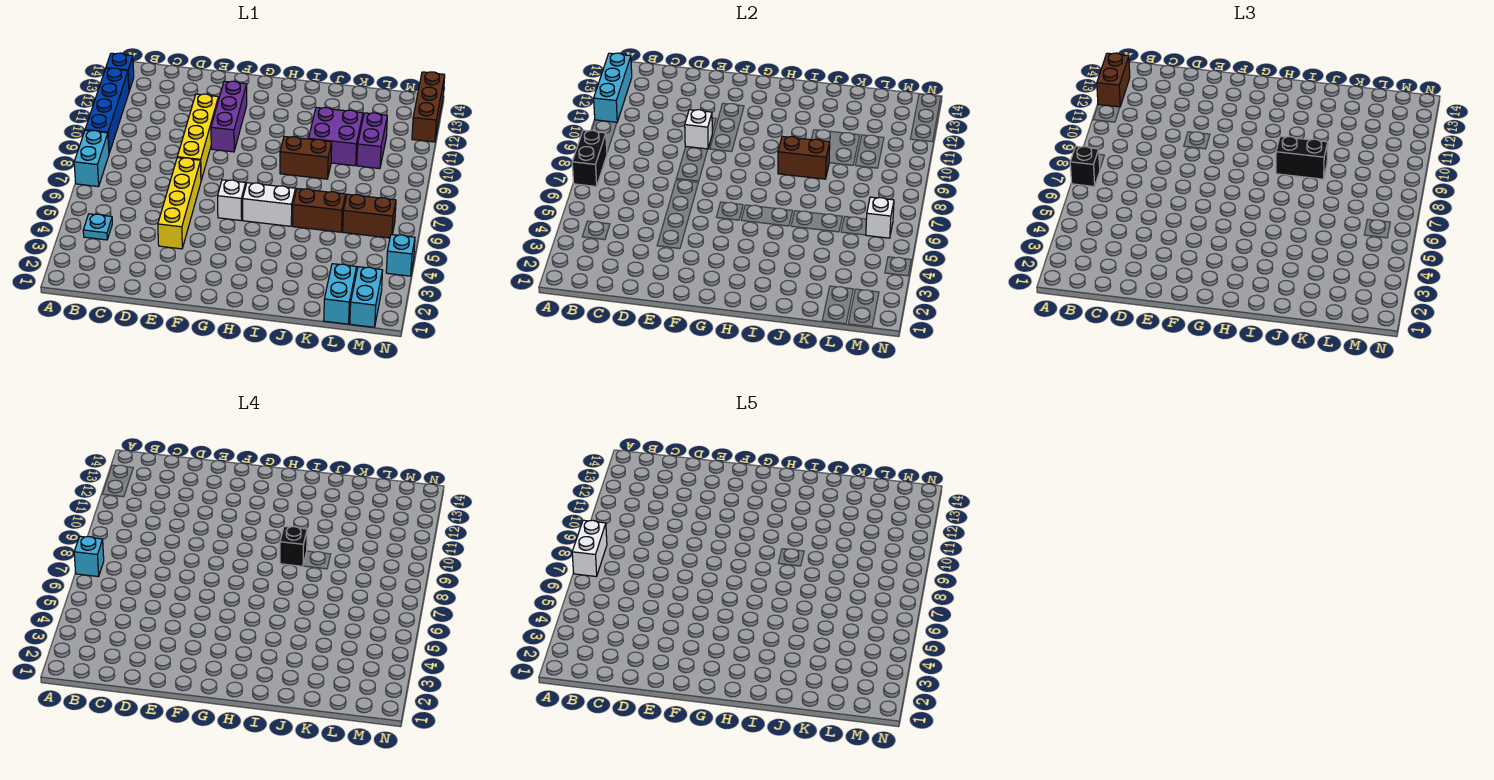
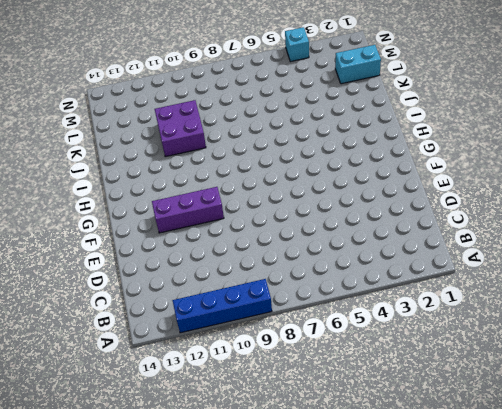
none -> cyan brick A7:A8 level 1
none -> blue brick A13 level 1
none -> cyan plate B4 level 1

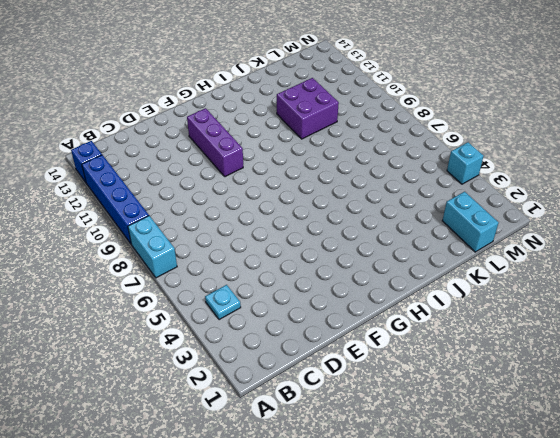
none -> yellow brick E4:E7 level 1
none -> yellow brick E8:E11 level 1
none -> white brick G6 level 1

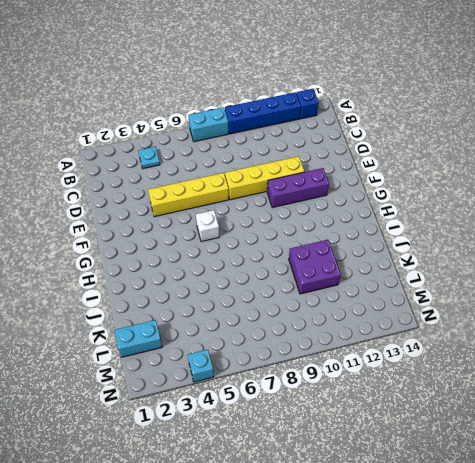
none -> white brick H6:I6 level 1
none -> brown brick I9:J9 level 1
none -> brown brick J6:K6 level 1

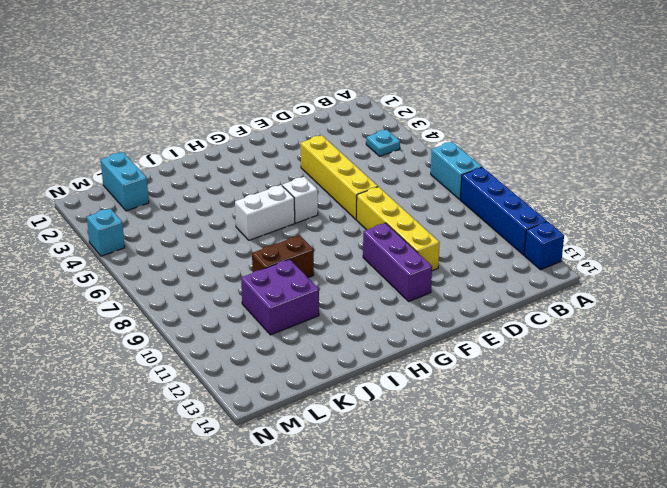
none -> brown brick J6:K6 level 1
none -> brown brick L6:M6 level 1
none -> purple brick L10:L11 level 1

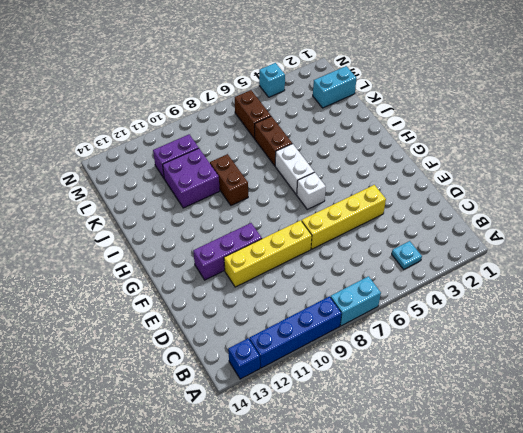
none -> cyan brick M1:M2 level 1
none -> brown brick N12:N14 level 1
none -> black brick A7:A8 level 2

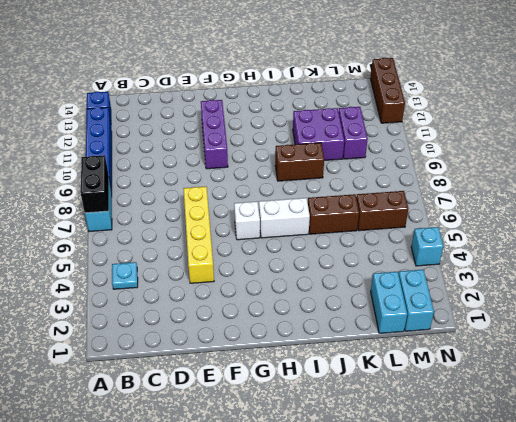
none -> yellow brick E8:E11 level 1
none -> cyan brick A11:A13 level 2
none -> white brick E10 level 2

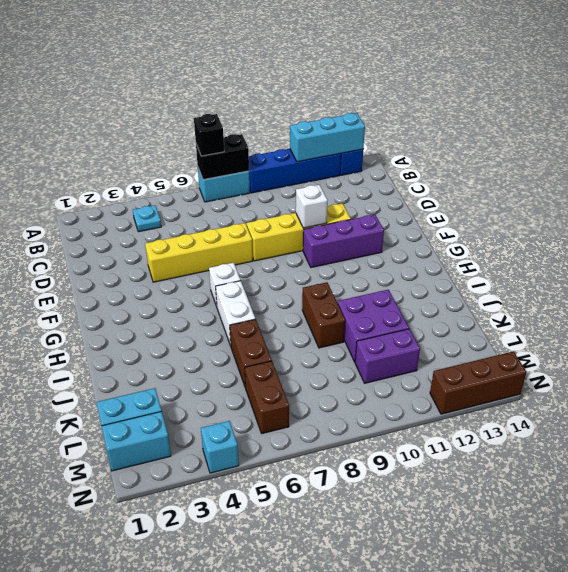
none -> brown brick I9:J9 level 2
none -> white brick M6 level 2
none -> brown brick A12:A13 level 3

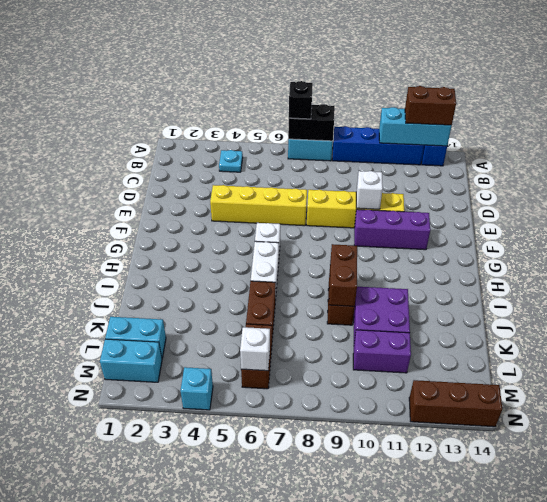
none -> black brick I9:J9 level 3
none -> cyan brick A7 level 4
none -> black brick I9 level 4

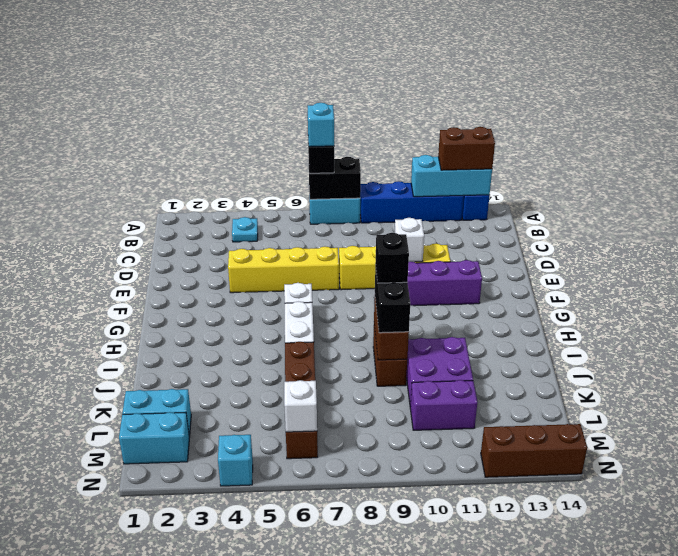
none -> white brick A7:A8 level 5

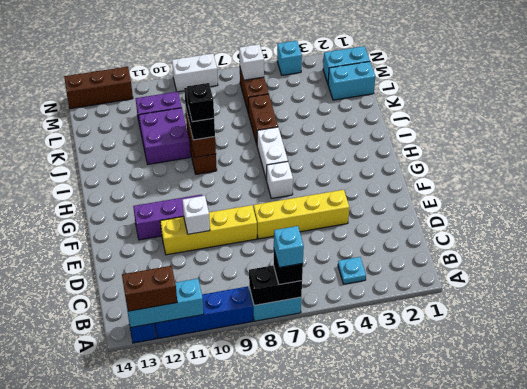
white brick N8:N9 level 1 -> white brick A7:A8 level 5

